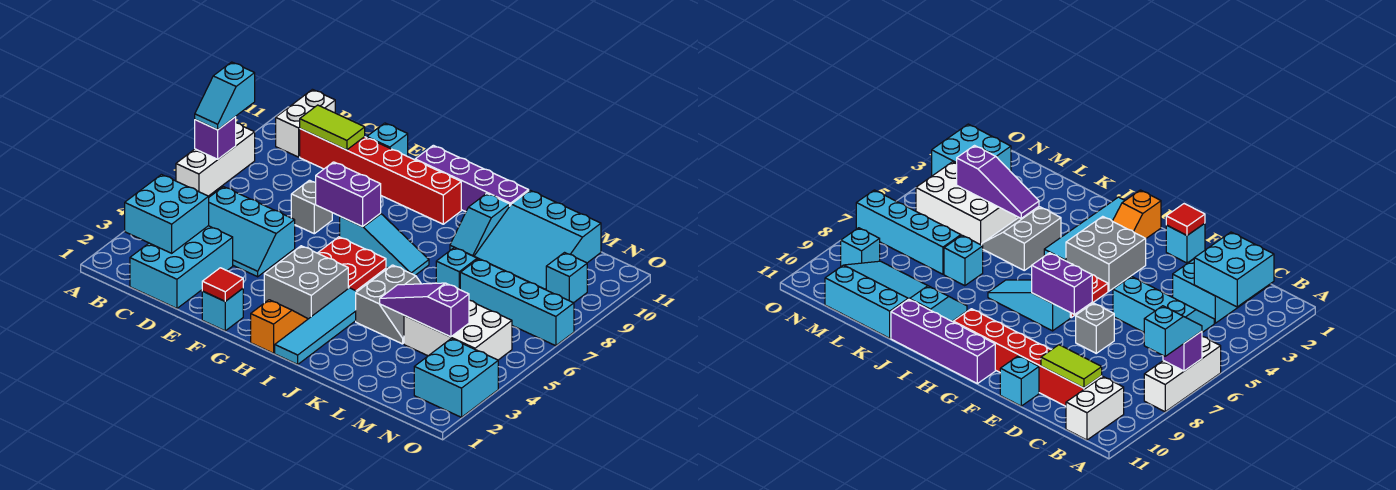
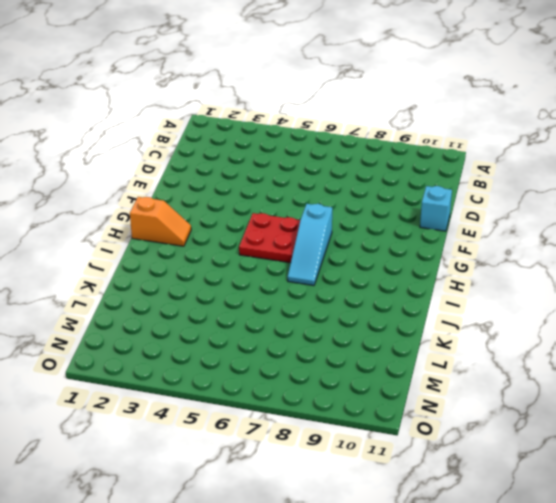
none -> white brick A6:A8 level 1
none -> white brick B10:B11 level 1
none -> cyan brick C1:D3 level 1

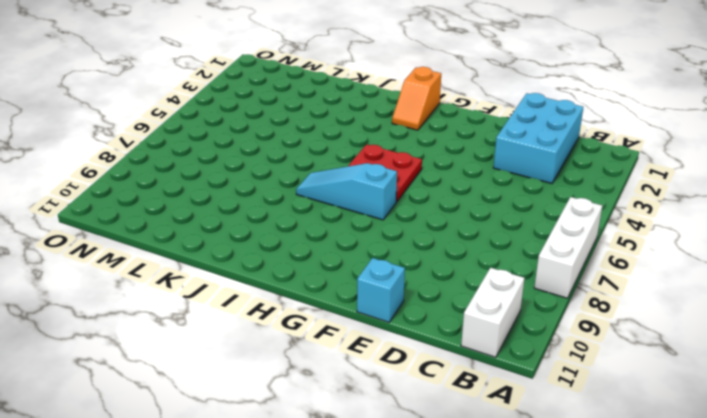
none -> cyan slope C4:E5 level 1 top 5
none -> red brick C10:H10 level 1
none -> grey brick E7 level 1

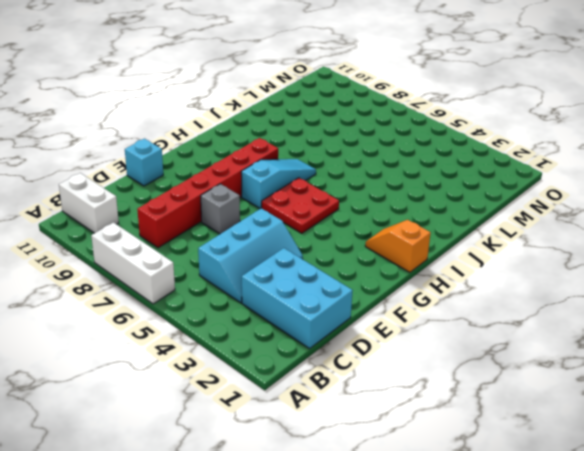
red brick C8:H8 level 1 -> red brick C10:H10 level 1
none -> cyan brick F1 level 1
none -> grey brick G3:H4 level 1
none -> purple brick G11:J11 level 1

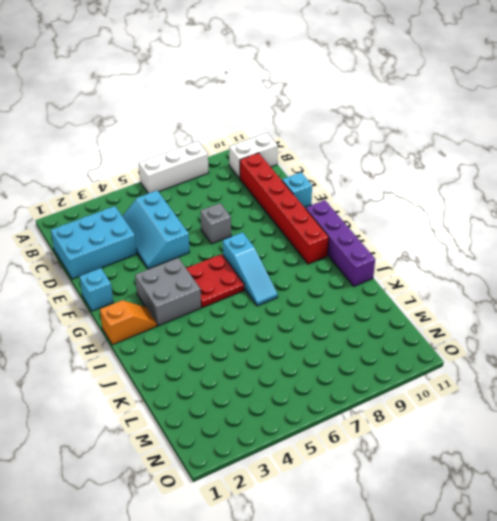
none -> cyan tile I1:I4 level 1
none -> grey slope J4:K5 level 1 top J
none -> cyan slope J9:J10 level 1 top 10

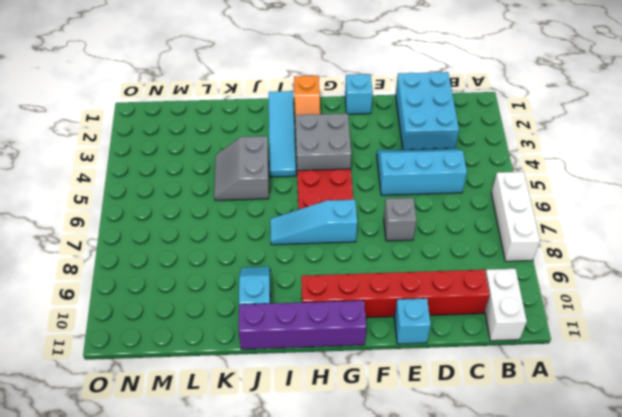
none -> cyan brick K7 level 1
none -> cyan slope K9:M11 level 1 top 11
none -> white brick L4:N5 level 1

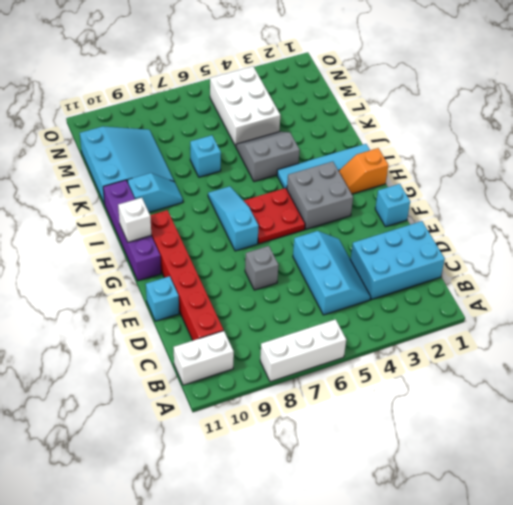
white brick H11 level 2 -> none
none -> cyan brick L7:O7 level 1
none -> cyan brick N2:O3 level 1
none -> cyan brick N9 level 1

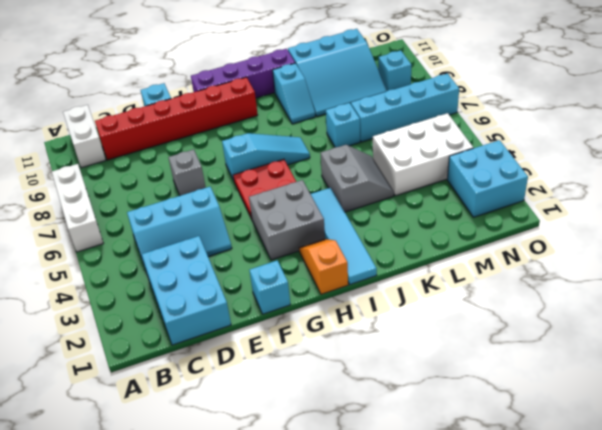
none -> purple brick A7 level 2
none -> cyan brick B2:C3 level 2
none -> lime tile C10:D10 level 2

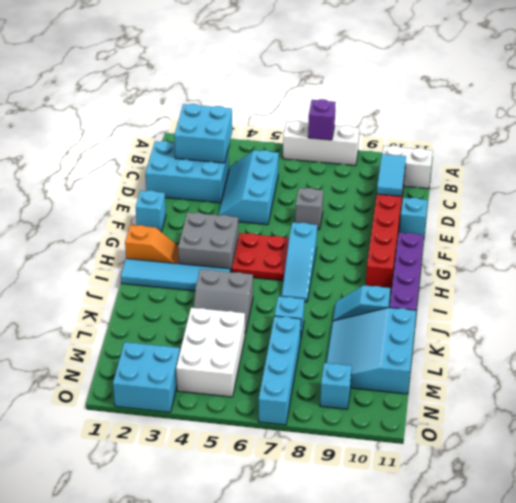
cyan tile C10:D10 level 2 -> lime tile C10:D10 level 2
none -> red tile F1 level 2
none -> purple brick F7:G7 level 2
none -> purple slope K4:M4 level 2 top M

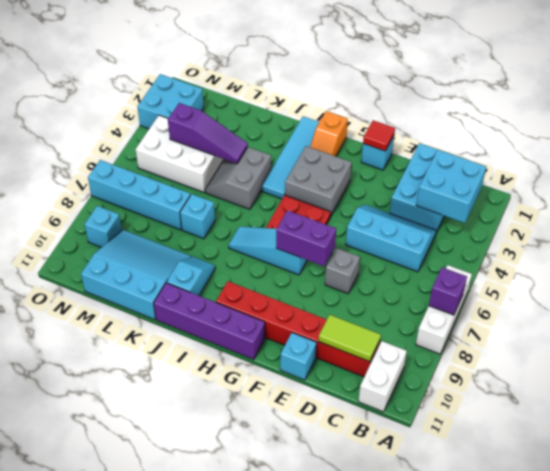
none -> cyan slope A7:A8 level 3 top 8

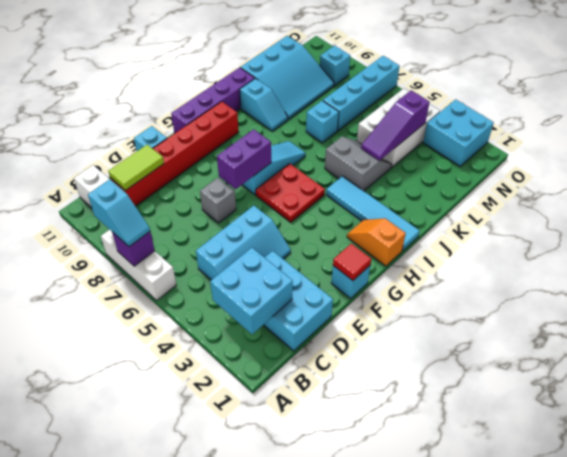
none -> grey brick G3:H4 level 1

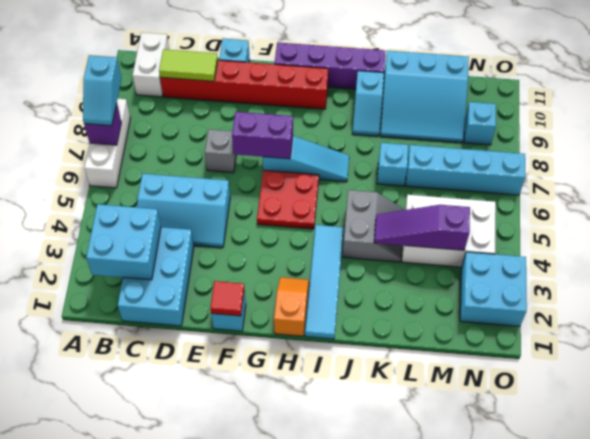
none -> grey brick G3:H4 level 1

